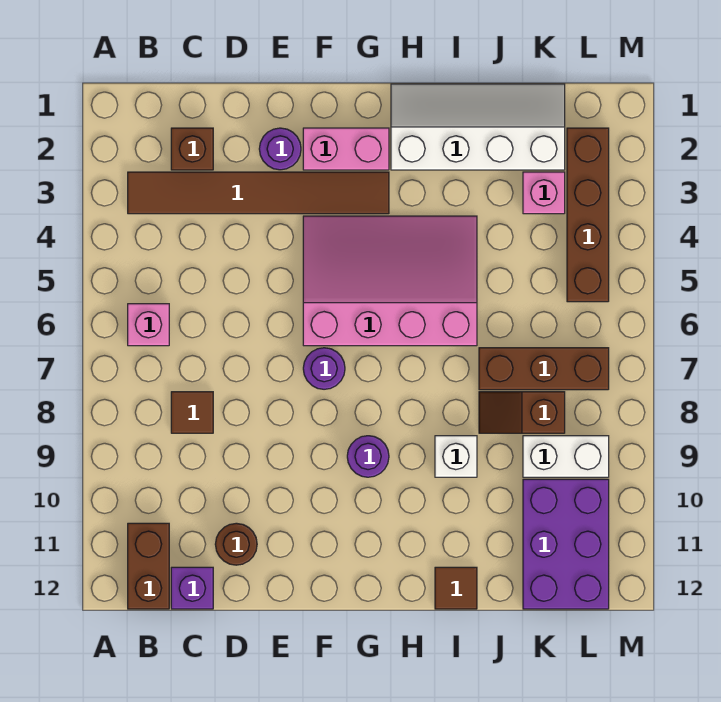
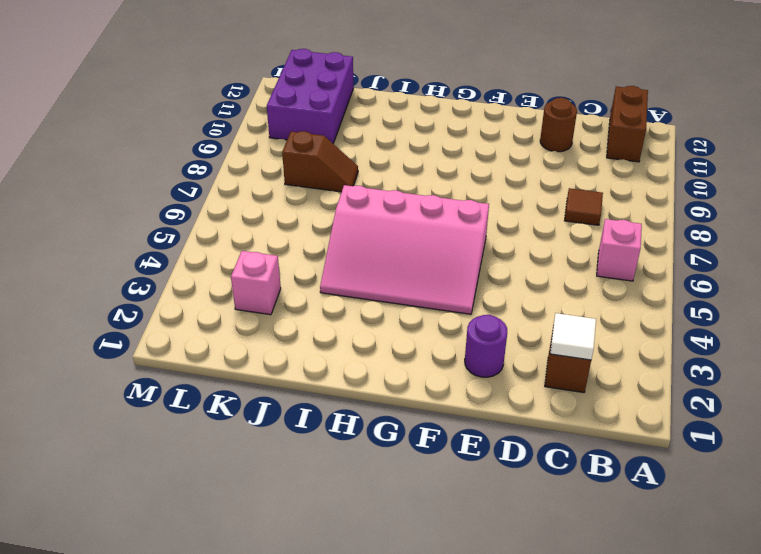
white tile C2 level 2 -> none
none -> brown tile B3:G3 level 1
none -> purple brick C12 level 1
none -> pink brick F2:G2 level 1

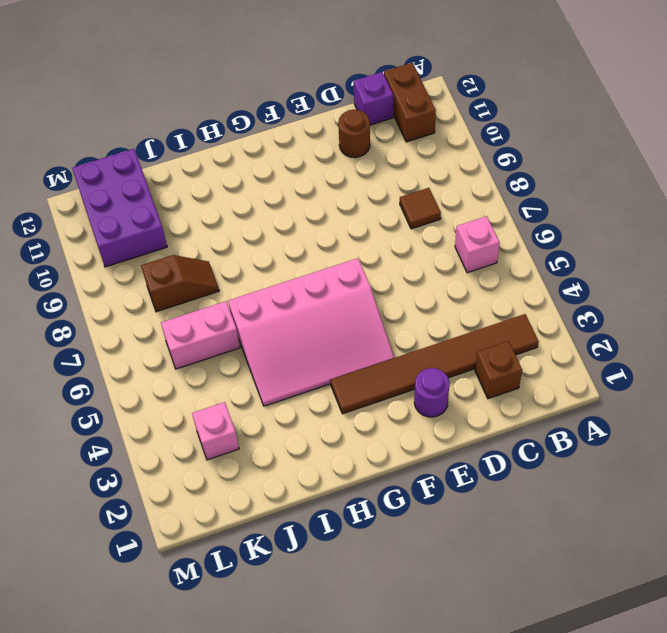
pink brick J6:K6 level 1 -> pink brick F2:G2 level 1
none -> purple round brick F7 level 1
none -> purple round brick G9 level 1
none -> white slope H1:K2 level 1 top 2

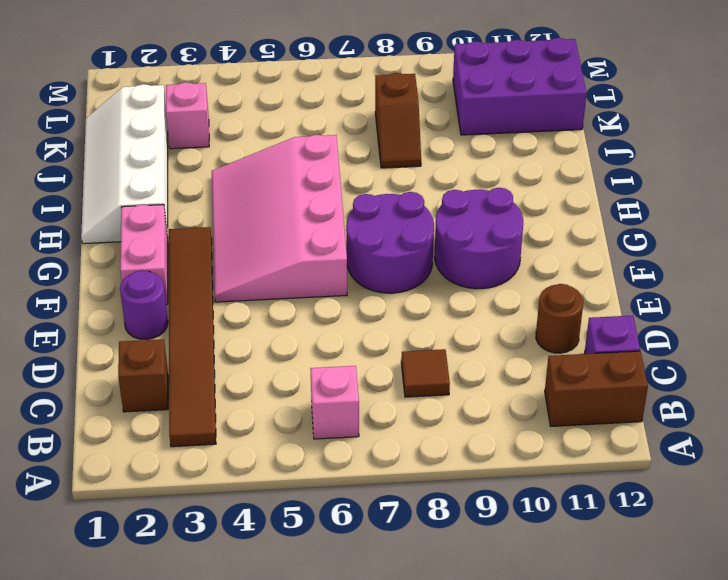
purple round brick F7:G8 level 1 -> purple round brick F7 level 1
purple round brick F9:G10 level 1 -> purple round brick G9 level 1
none -> white brick I9 level 1
none -> brown tile I12 level 1
none -> brown brick J7:L7 level 1

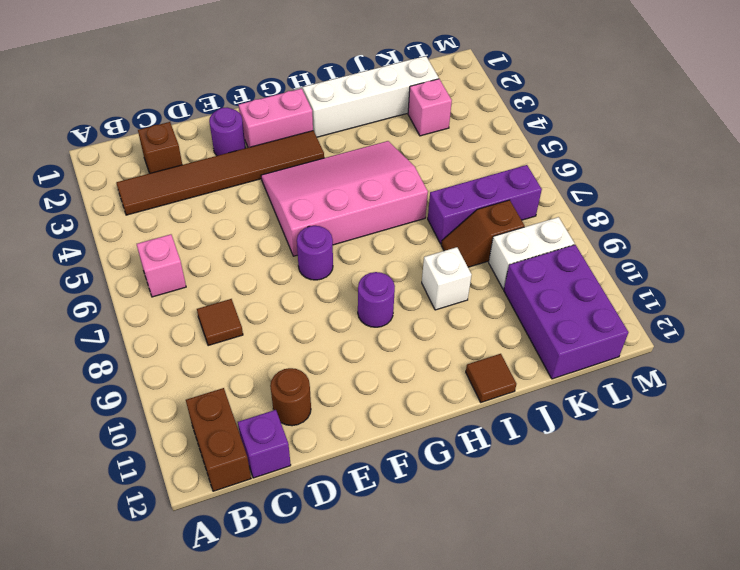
purple brick J7:L7 level 1 -> brown brick J7:L7 level 1
none -> brown brick L2:L5 level 1

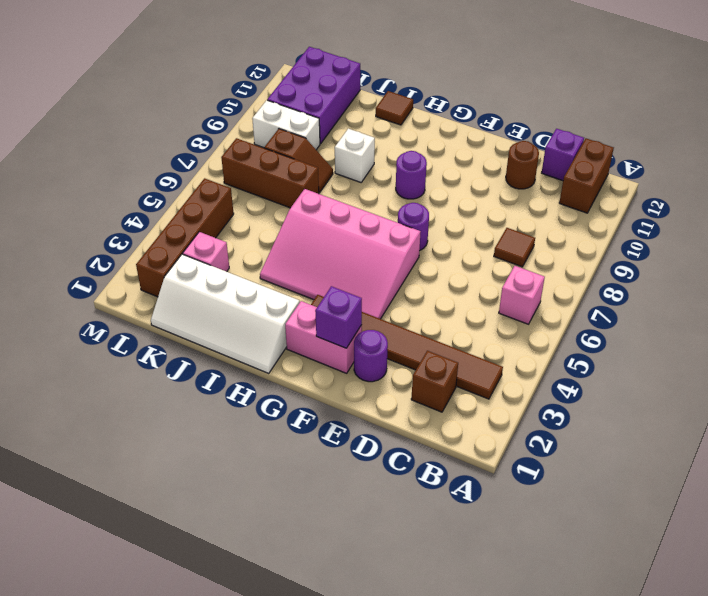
purple brick F2 level 2 -> none

